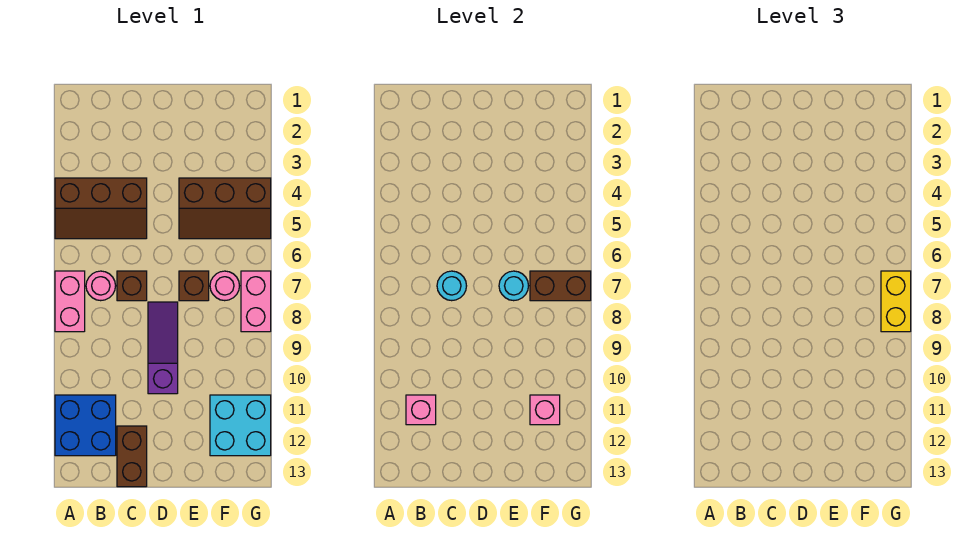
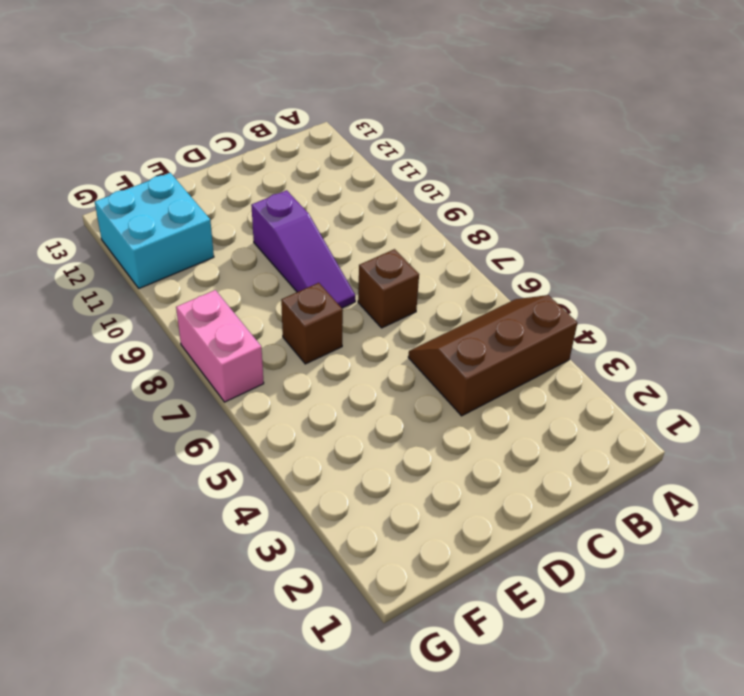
none -> pink brick A7:A8 level 1
none -> blue brick A11:B12 level 1
none -> pink round brick B7 level 1

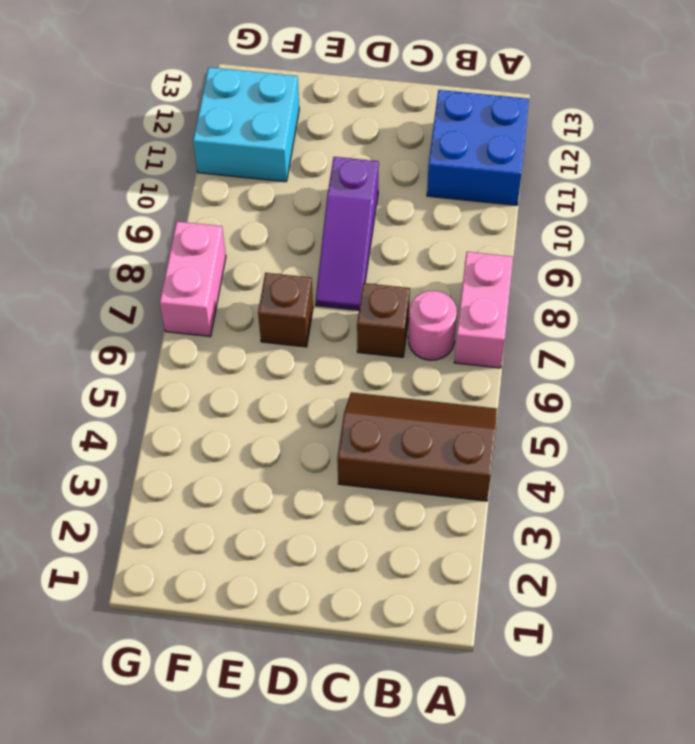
none -> brown brick C12:C13 level 1
none -> brown slope E4:G5 level 1 top 4
none -> pink round brick F7 level 1

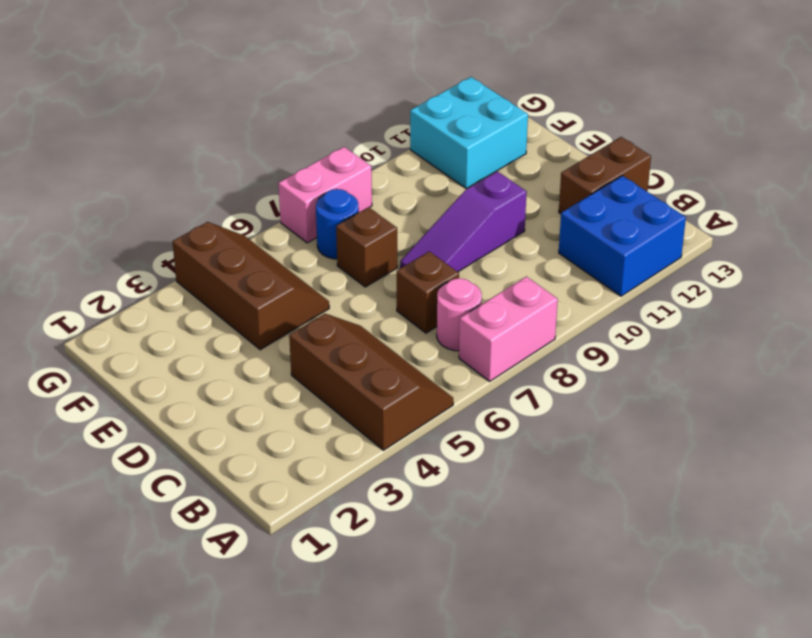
blue round brick F7 level 1 -> pink round brick F7 level 1
none -> pink brick B11 level 2
none -> cyan round brick C7 level 2
none -> cyan round brick E7 level 2

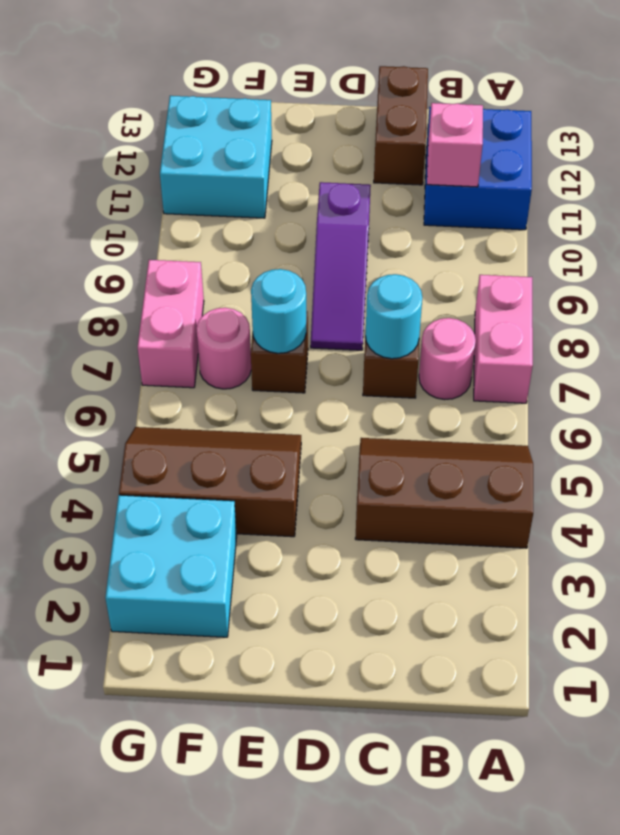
cyan brick F2:G3 level 1 -> none
none -> brown brick F7:G7 level 2
none -> pink brick F11 level 2
none -> yellow brick G7:G8 level 3

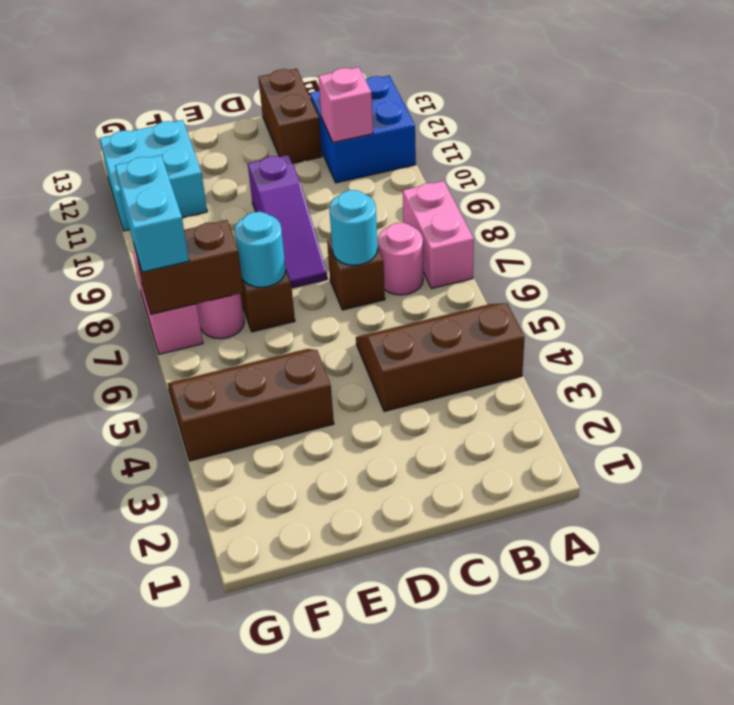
cyan brick G7:G8 level 3 -> yellow brick G7:G8 level 3
none -> pink brick F11 level 2

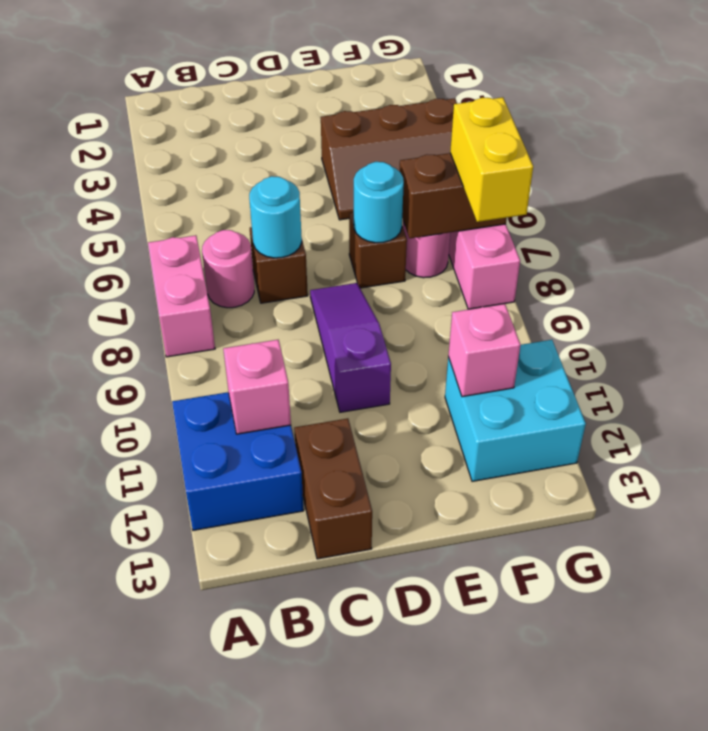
none -> brown slope A4:C5 level 1 top 4

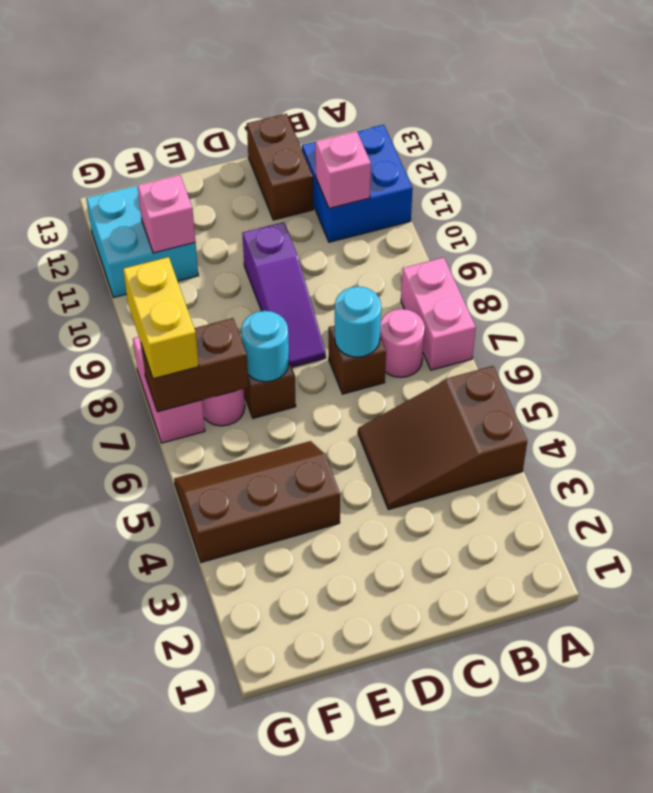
brown slope A4:C5 level 1 top A -> brown slope A4:C5 level 1 top 4

